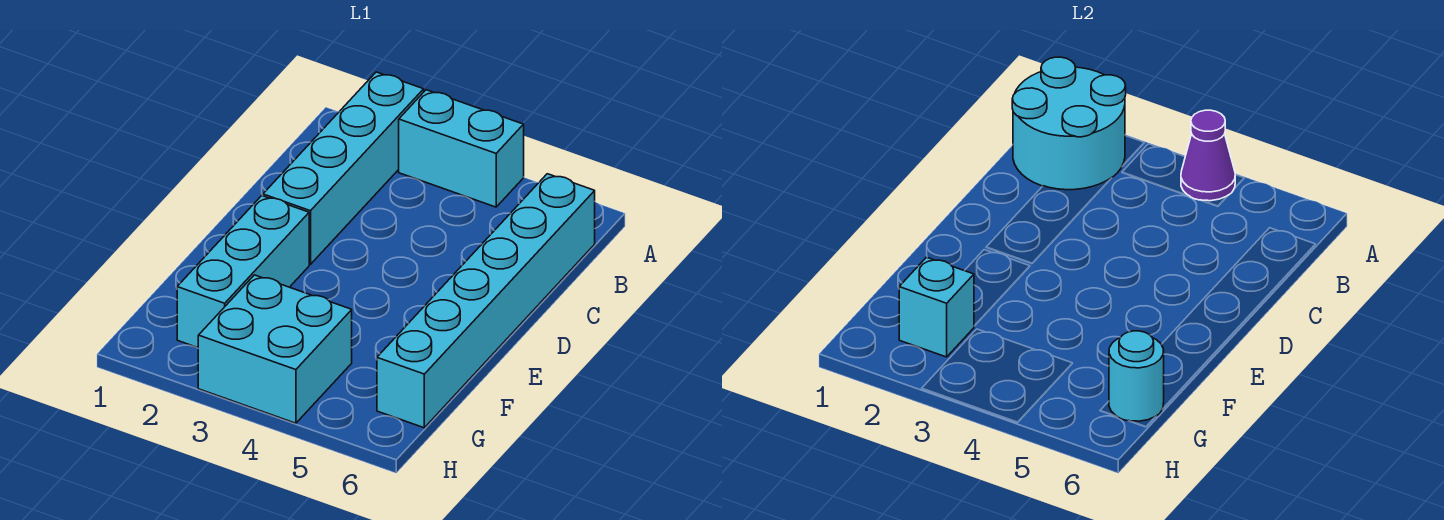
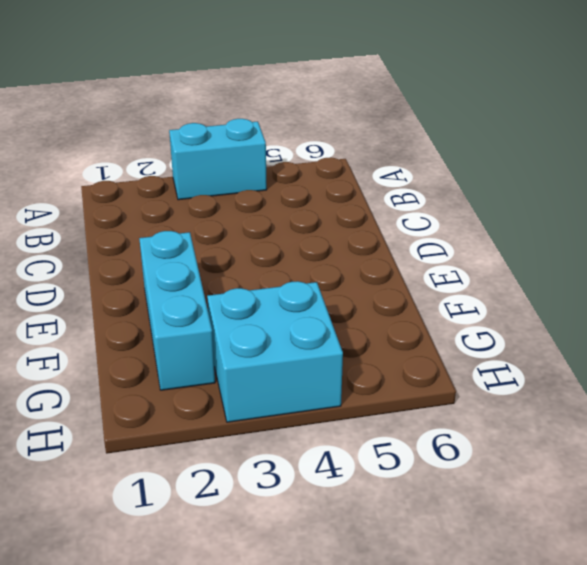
none -> cyan brick A2:D2 level 1
none -> cyan brick B6:G6 level 1

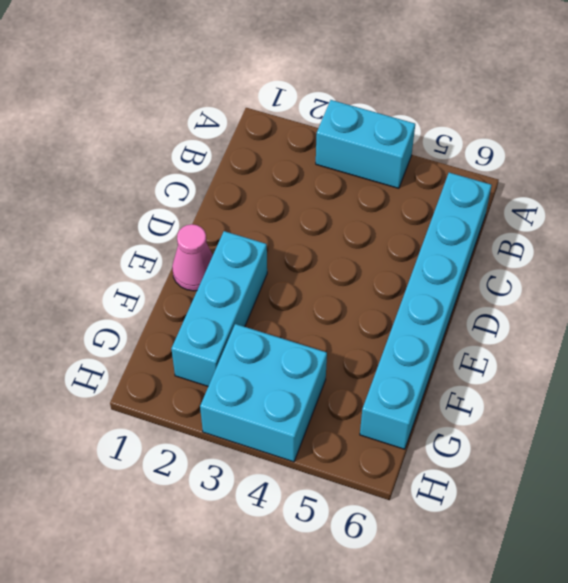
pink cone E1 level 1 -> none
none -> cyan brick A2:D2 level 1
none -> cyan round brick A1:B2 level 2

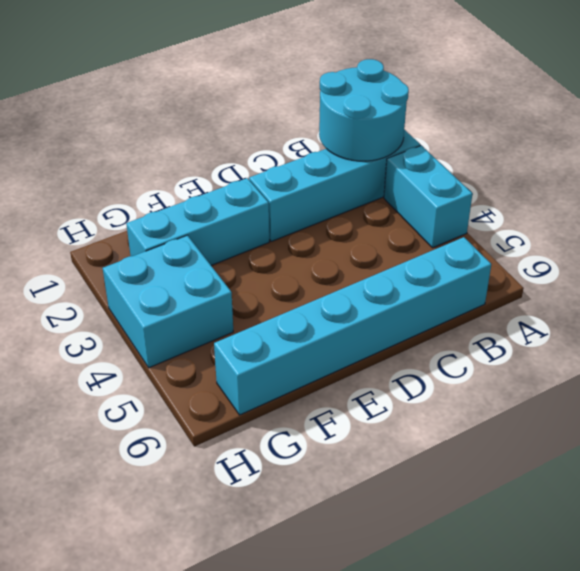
none -> purple cone A4 level 2
none -> cyan brick G2 level 2

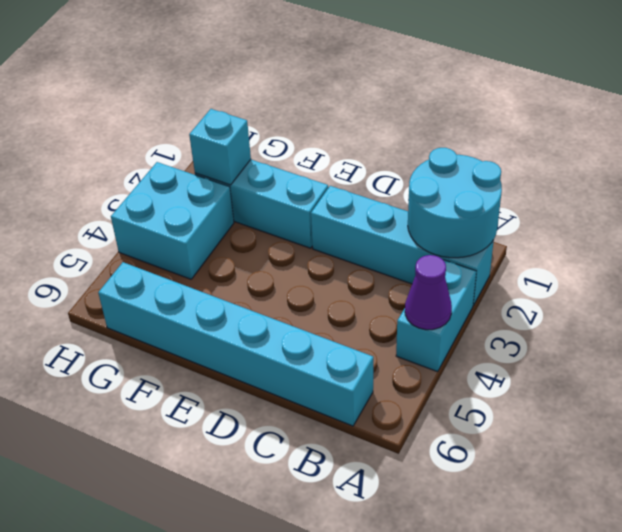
none -> cyan round brick G6 level 2

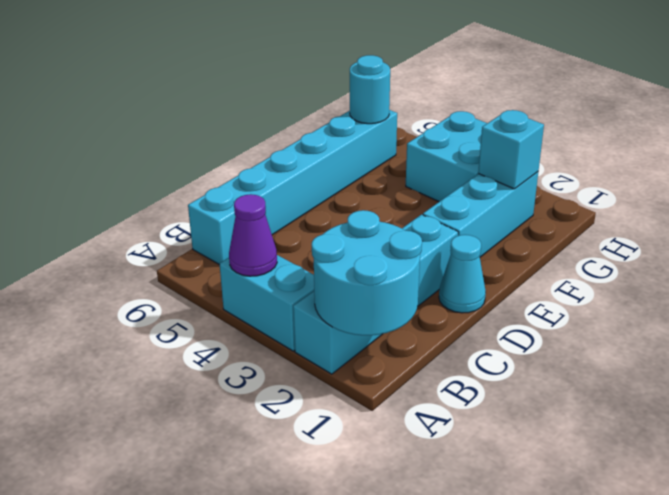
cyan cone D1 level 1 -> none

